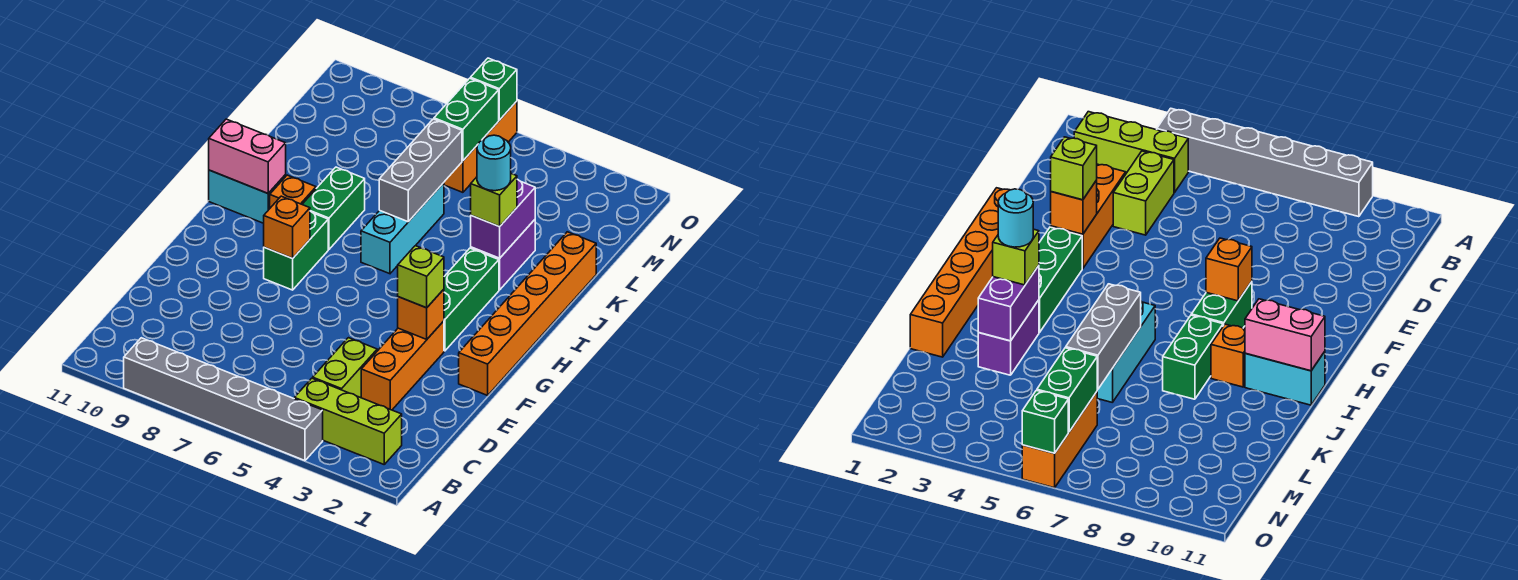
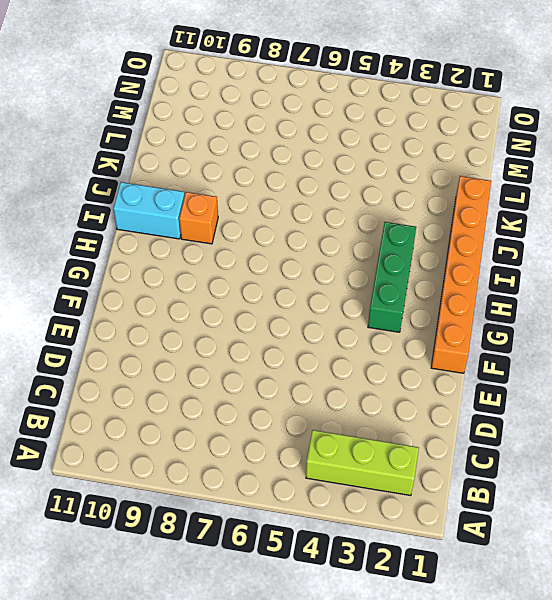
none -> grey brick A4:A9 level 1
none -> lime brick C4:D4 level 1
none -> orange brick D3:F3 level 1

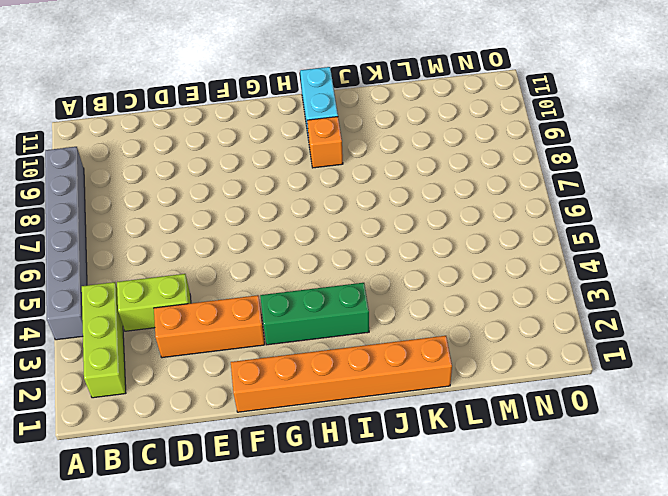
none -> green brick G8:H8 level 1
none -> cyan brick I6:K6 level 1
none -> green brick I8:J8 level 1

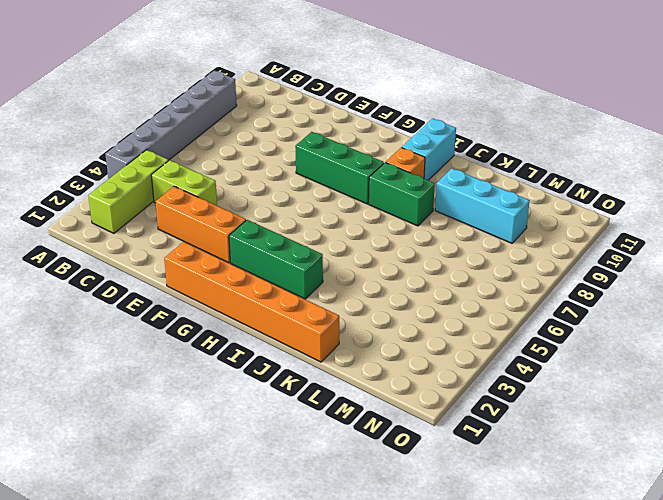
green brick F8:H8 level 1 -> green brick G8:H8 level 1
cyan brick K9:M9 level 1 -> cyan brick I6:K6 level 1
none -> purple brick J3:K3 level 1
none -> orange brick M6:O6 level 1
none -> orange brick F3 level 2

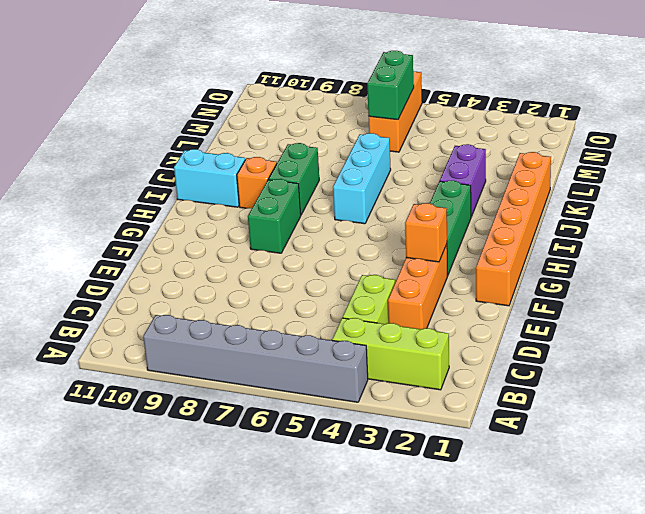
none -> orange brick G8 level 2
none -> pink brick I10:I11 level 2
none -> purple brick J3:K3 level 2

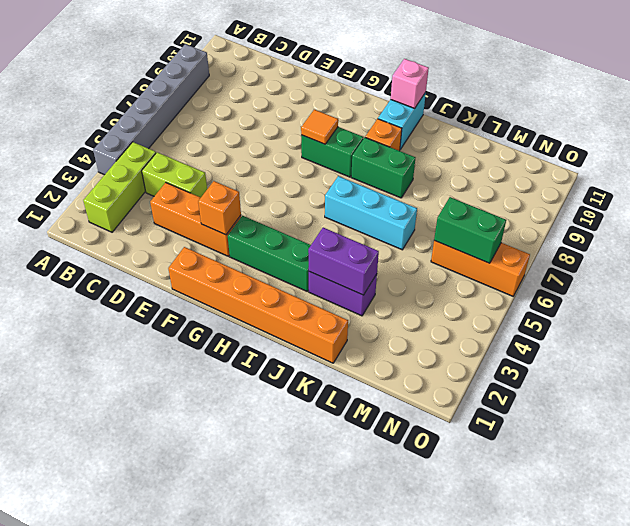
orange tile G8 level 2 -> orange brick G8 level 2
pink brick I11 level 2 -> pink brick I10:I11 level 2
none -> grey brick J6:L6 level 2
none -> green brick O6 level 2
none -> lime brick F3 level 3

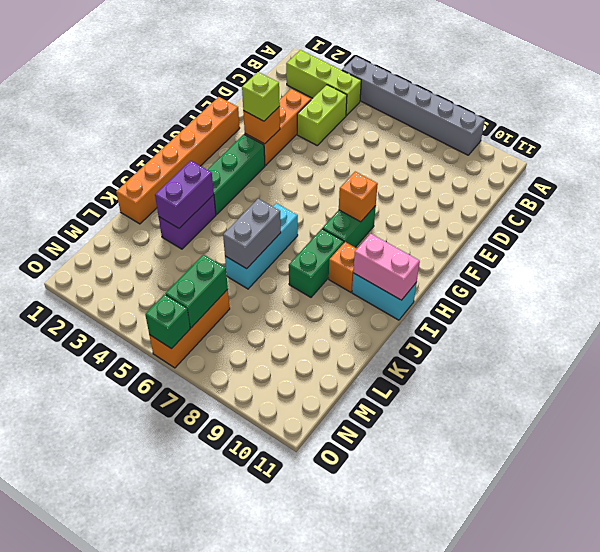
grey brick J6:K6 level 2 -> grey brick J6:L6 level 2
none -> lime brick J3 level 3
none -> cyan round brick J3 level 4

